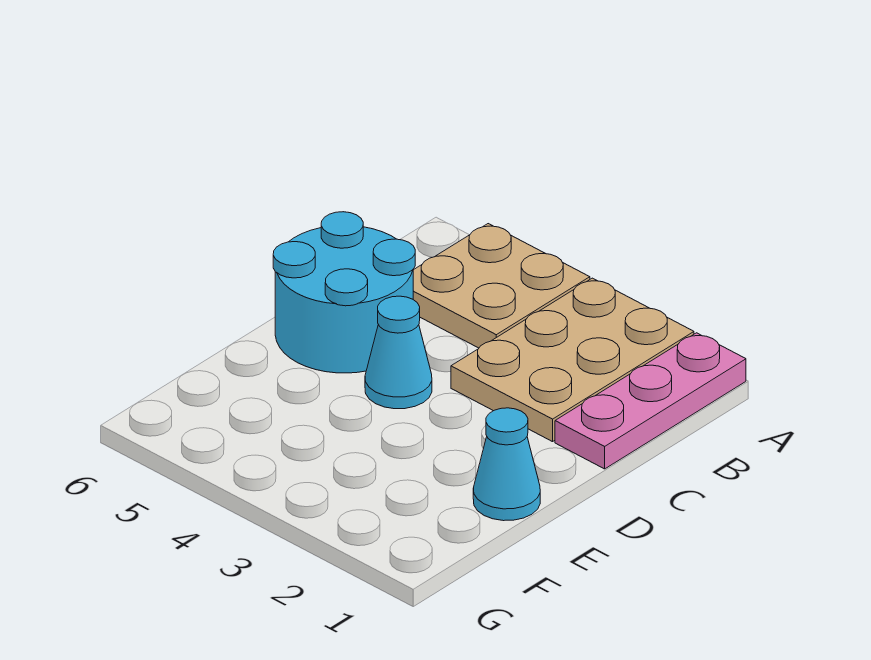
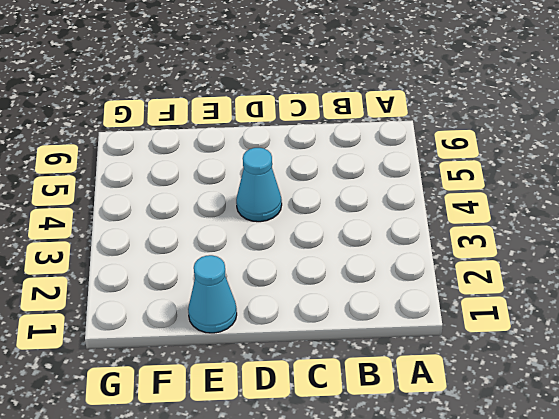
none -> pink plate A1:C1 level 1
none -> tan plate A2:C3 level 1

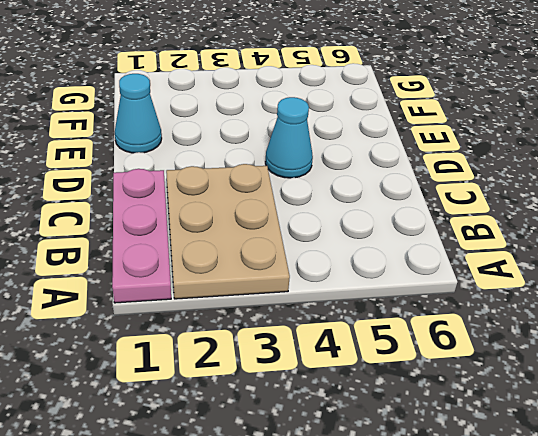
none -> tan plate A4:B5 level 1
none -> cyan round brick C5:D6 level 1

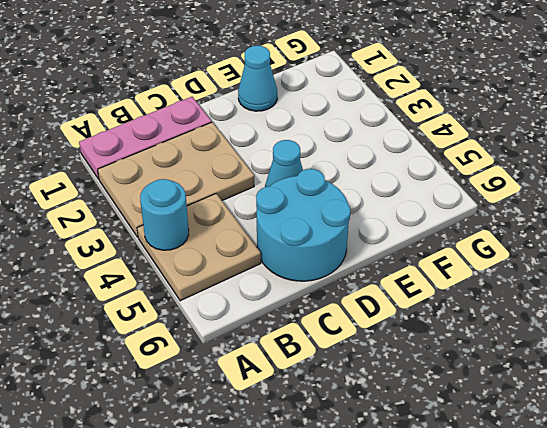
cyan round brick A4 level 2 -> none

